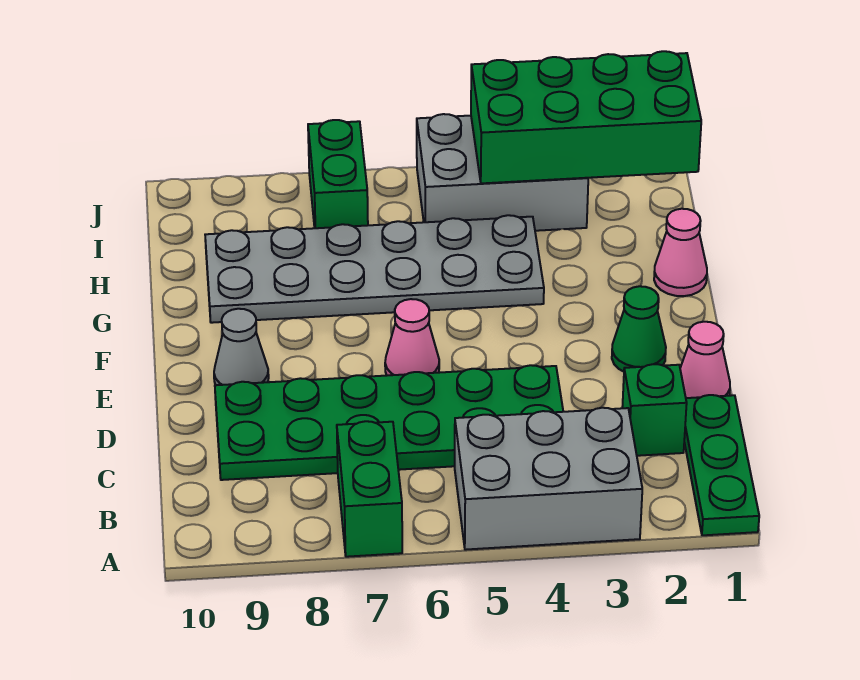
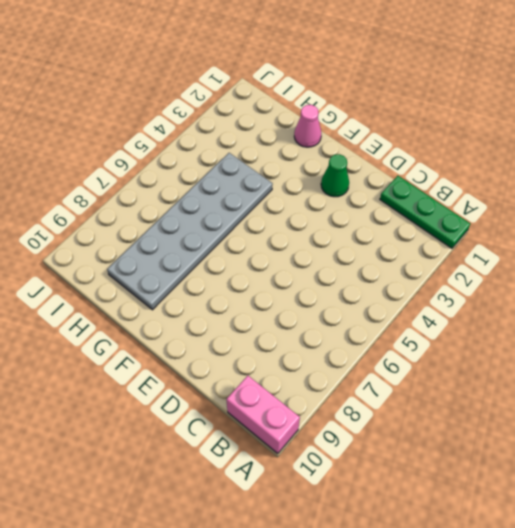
pink brick A10:B10 level 1 -> none
none -> grey brick A3:B5 level 1
none -> green brick A7:B7 level 1
none -> green brick C2 level 1

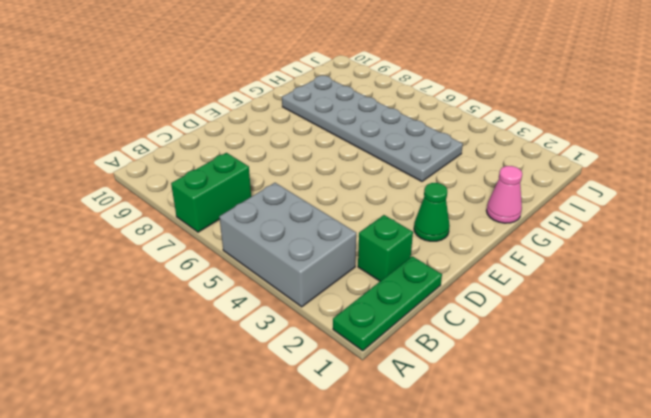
none -> green plate C4:D9 level 1
none -> pink cone D1 level 1
none -> pink cone E6 level 1

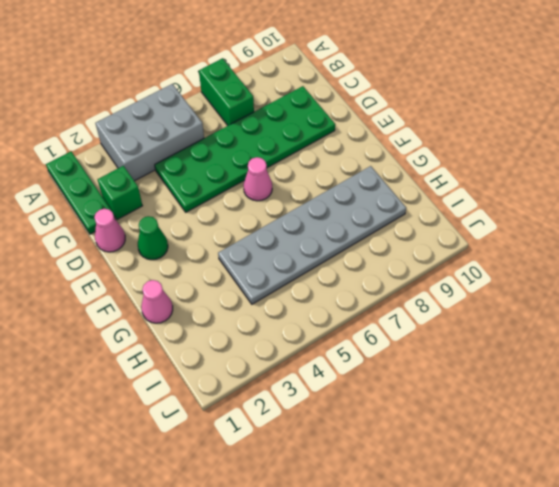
none -> grey cone E9 level 1
none -> grey brick I3:J5 level 1
none -> green brick I7:J7 level 1

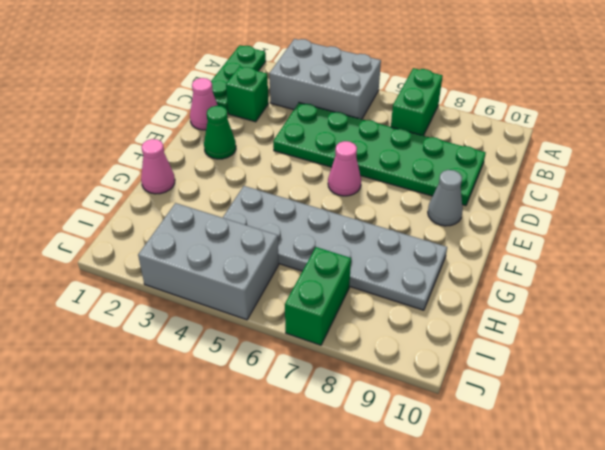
none -> green brick I1:J4 level 2

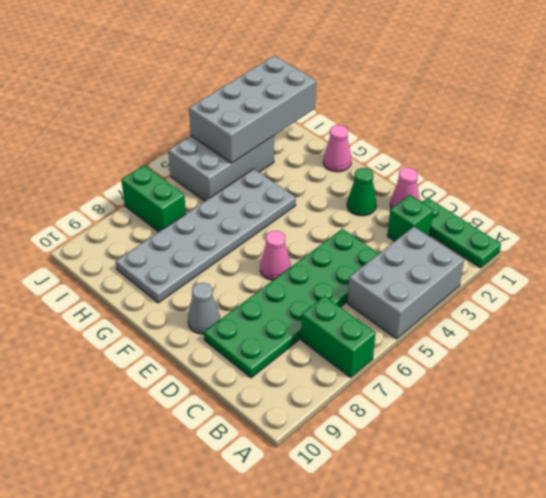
grey brick I1:J4 level 2 -> green brick I1:J4 level 2

